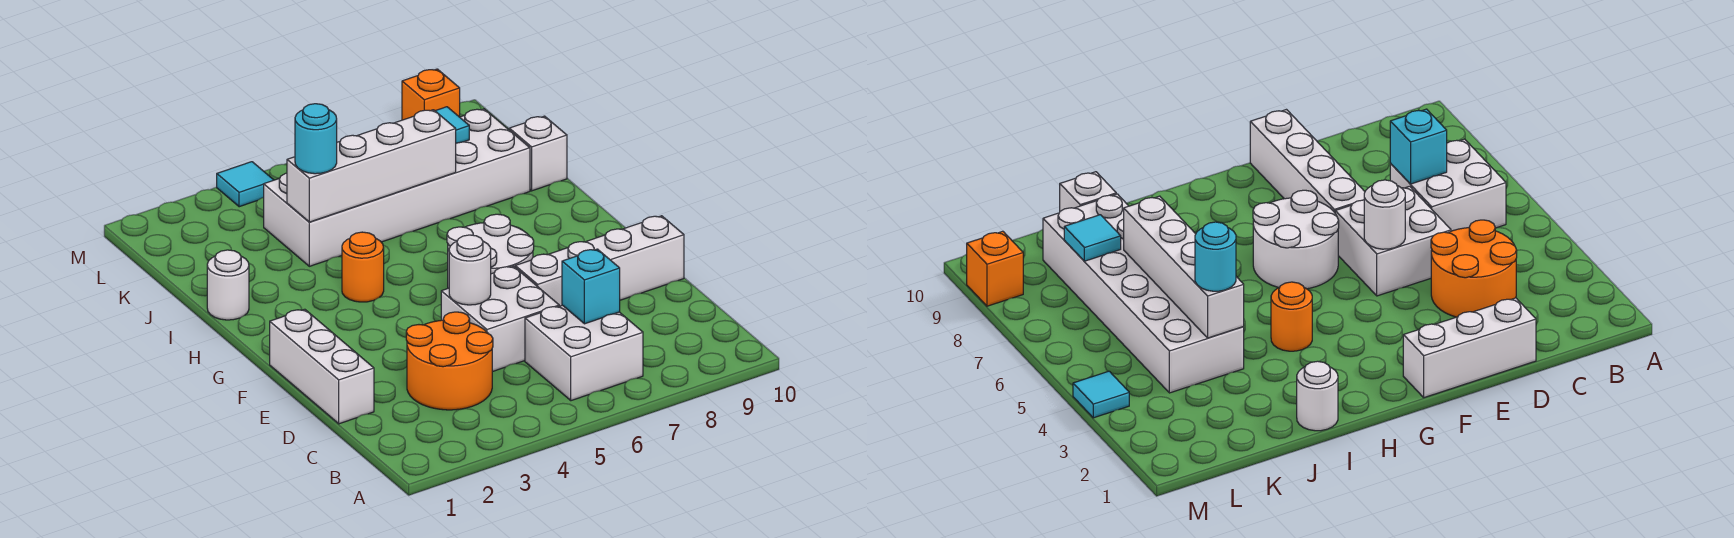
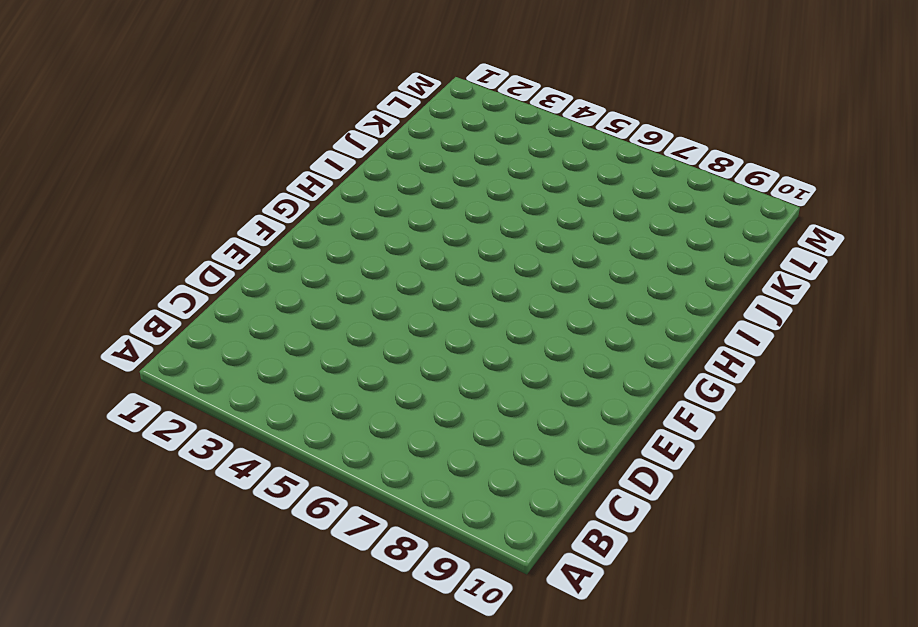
none -> white brick B6:C7 level 1
none -> orange round brick C3:D4 level 1
none -> white brick D1:F1 level 1

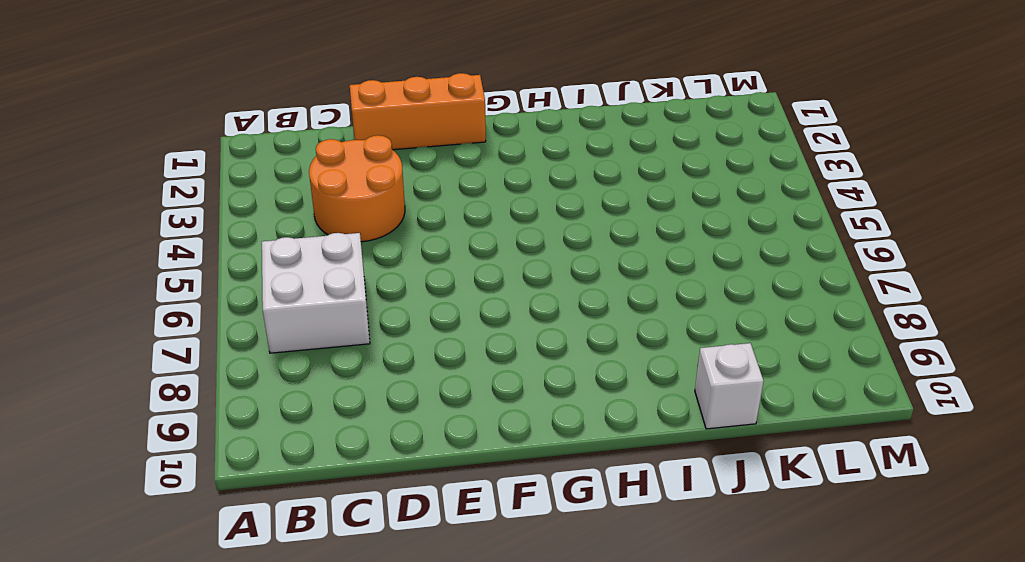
orange brick D1:F1 level 1 -> white brick D1:F1 level 1
none -> white brick D5:E6 level 1
none -> white brick E7:E10 level 1
none -> white round brick F6:G7 level 1

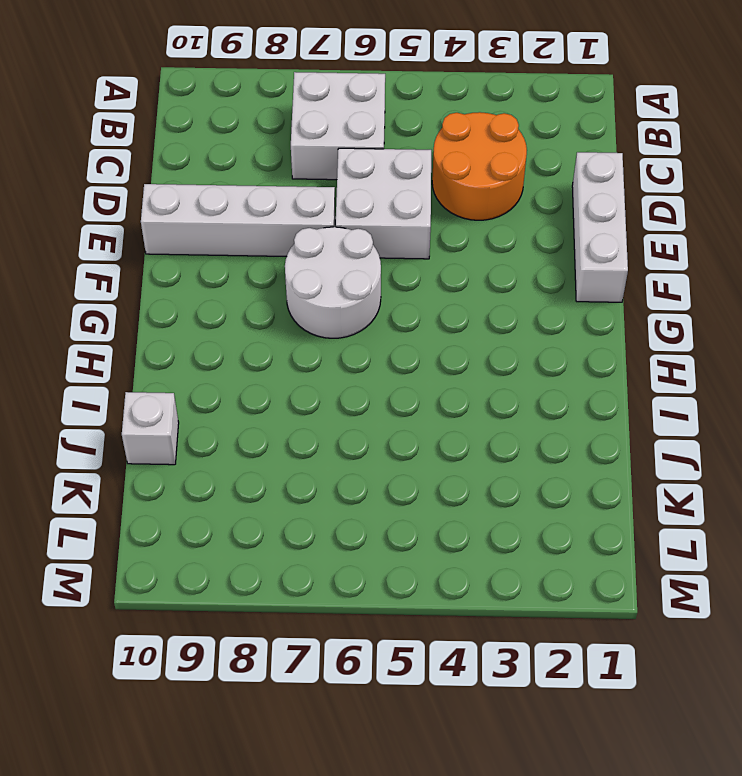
none -> orange round brick H4 level 1
none -> white round brick I1 level 1
none -> white brick J4:K9 level 1

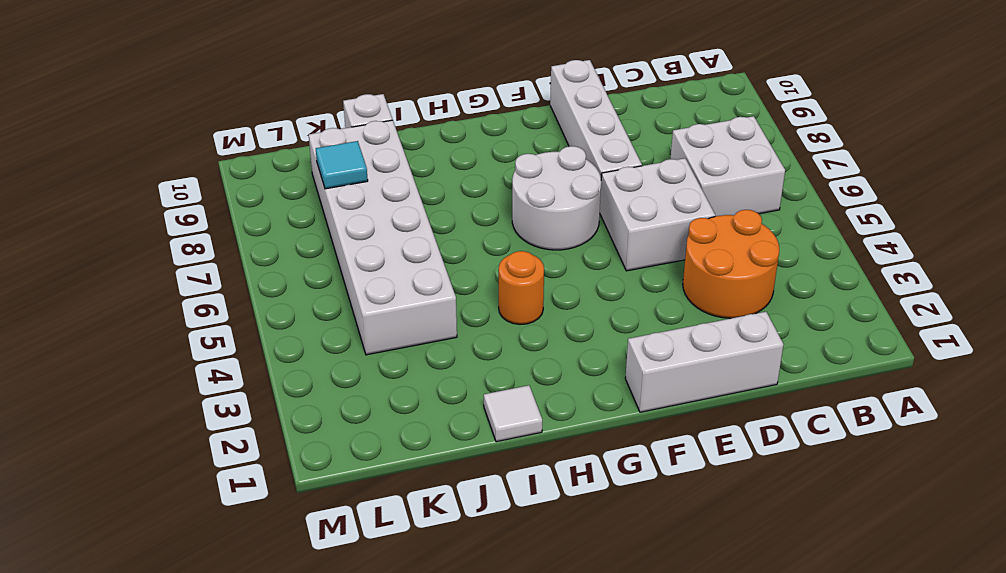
white tile I1 level 1 -> white round brick I1 level 1
none -> cyan tile M4 level 1
none -> orange brick M9 level 1
none -> cyan brick C7 level 2

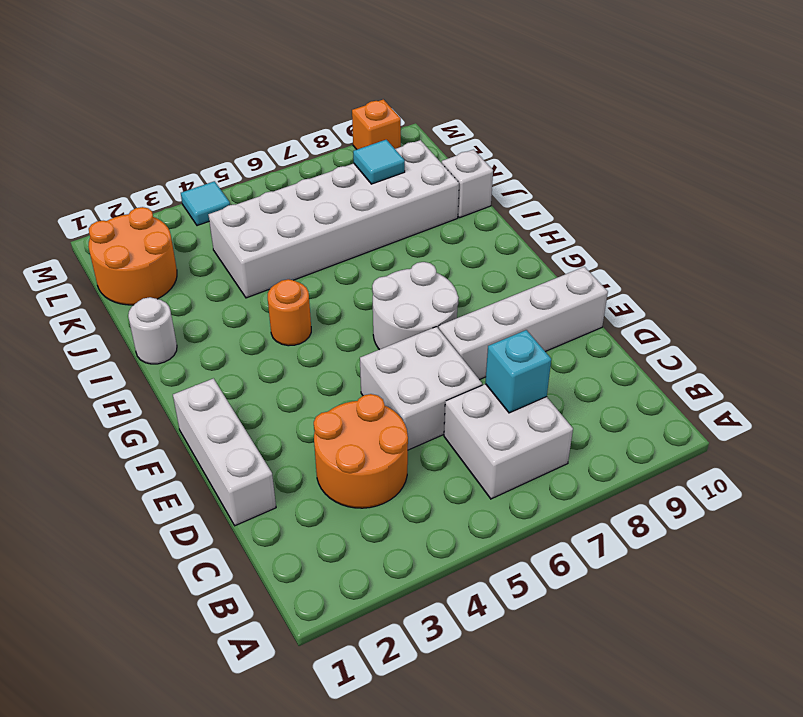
orange round brick K1:L2 level 1 -> none
none -> white round brick E5 level 2
none -> white brick J4:J7 level 2
none -> cyan round brick J4 level 3

